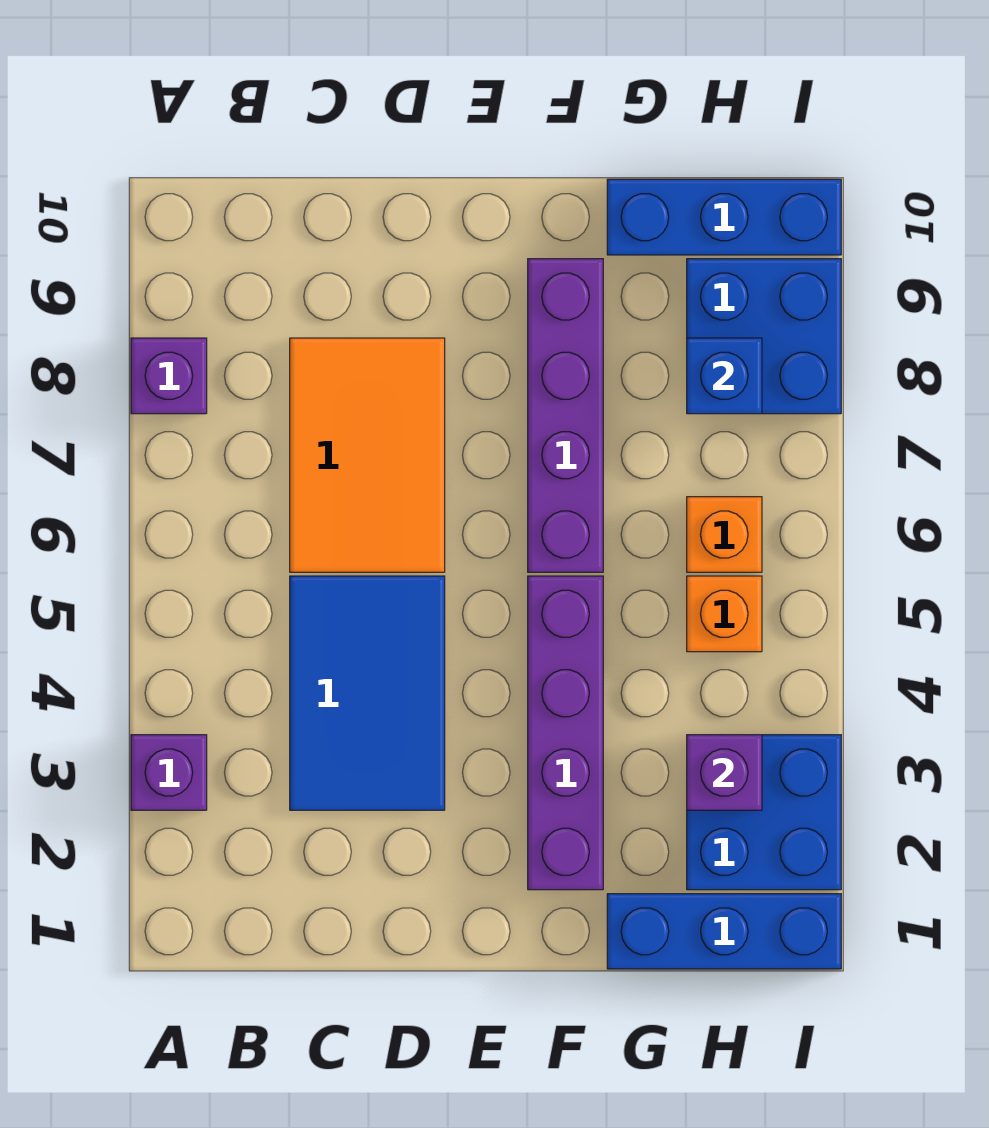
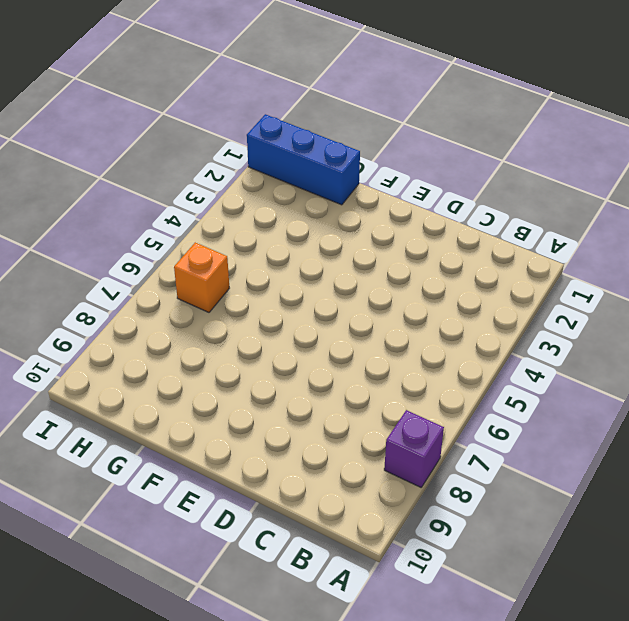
none -> purple brick A3 level 1
none -> blue tile C3:D5 level 1
none -> orange tile C6:D8 level 1

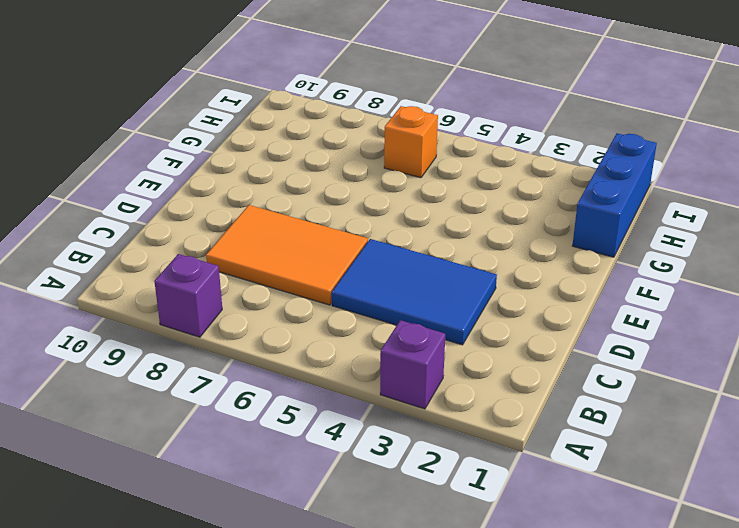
none -> purple brick F2:F5 level 1
none -> purple brick F6:F9 level 1
none -> blue brick G10:I10 level 1

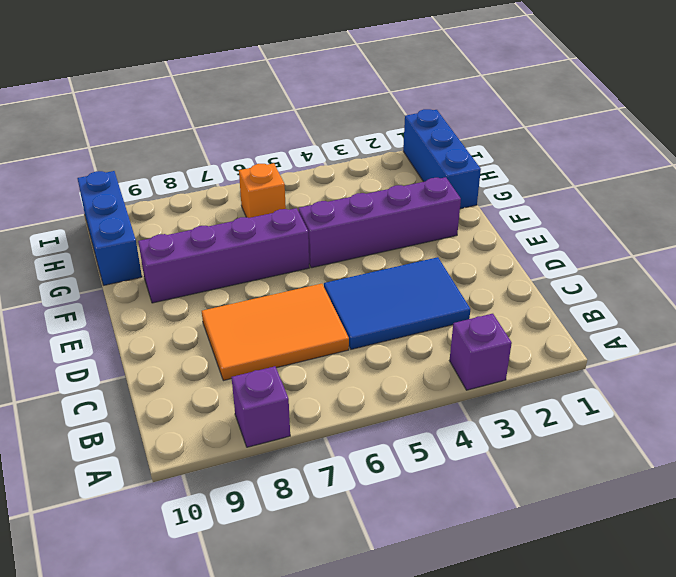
none -> blue brick H2:I3 level 1
none -> orange brick H5 level 1
none -> blue brick H8:I9 level 1

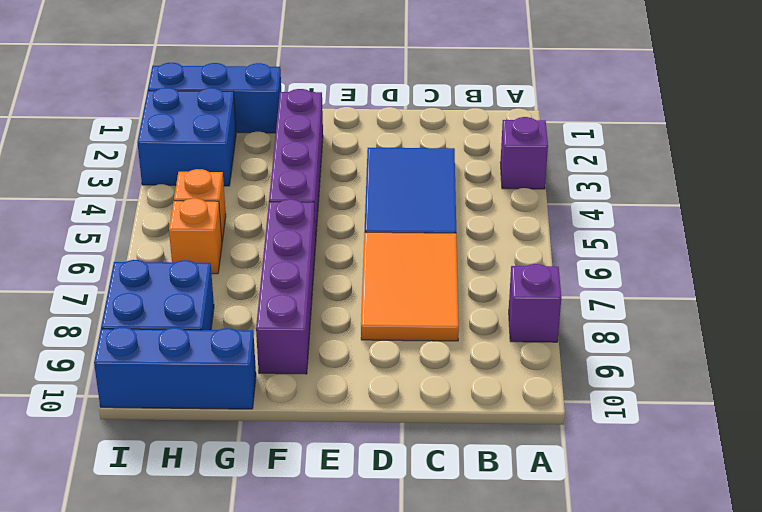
none -> purple brick H3 level 2
none -> blue brick H8 level 2

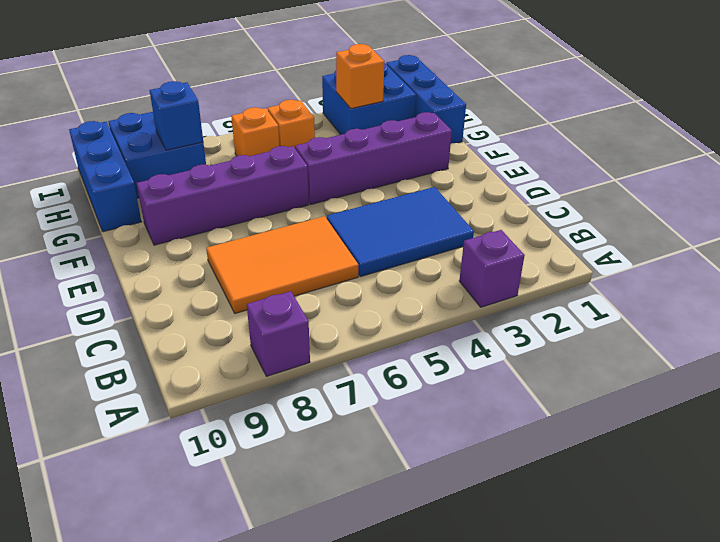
orange brick H3 level 2 -> purple brick H3 level 2

